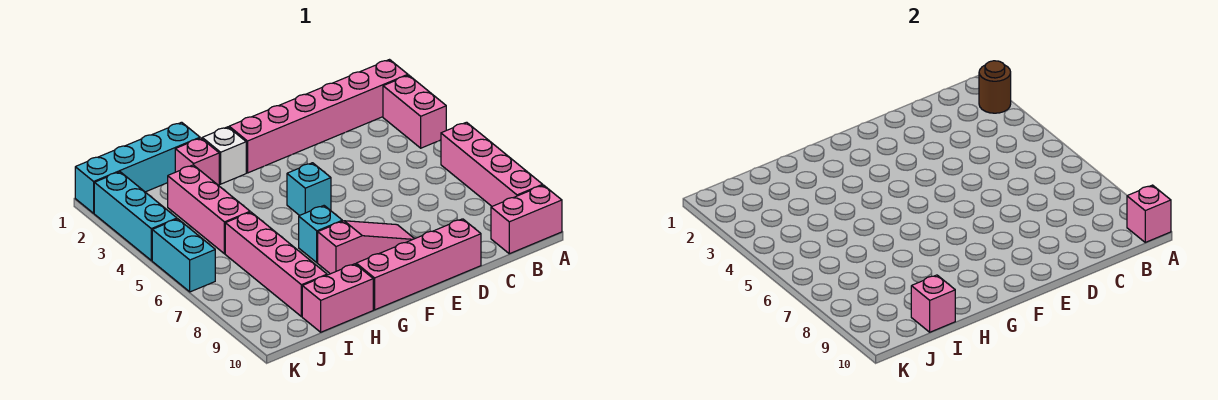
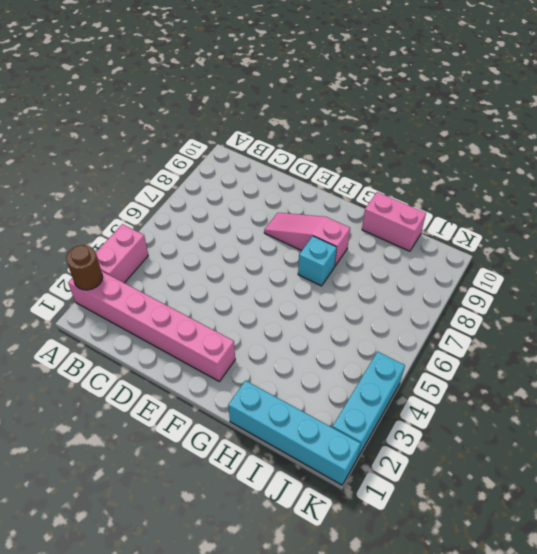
none -> pink brick A6:A9 level 1
none -> pink brick A10:B10 level 1
none -> pink brick D10:G10 level 1

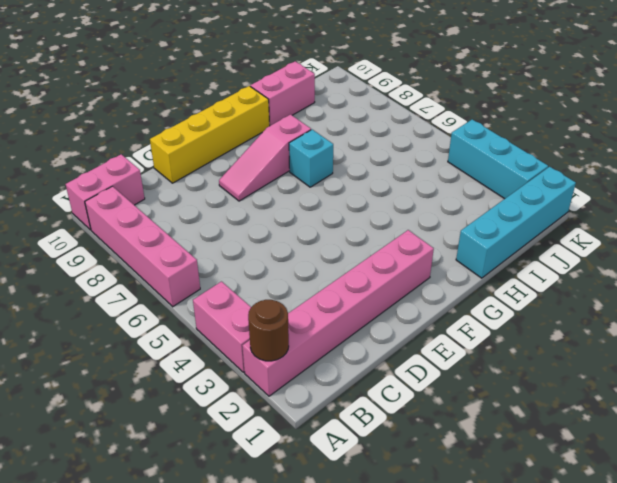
yellow brick D10:G10 level 1 -> pink brick D10:G10 level 1
none -> cyan brick F5 level 1
none -> white brick G2 level 1
none -> pink brick H2 level 1

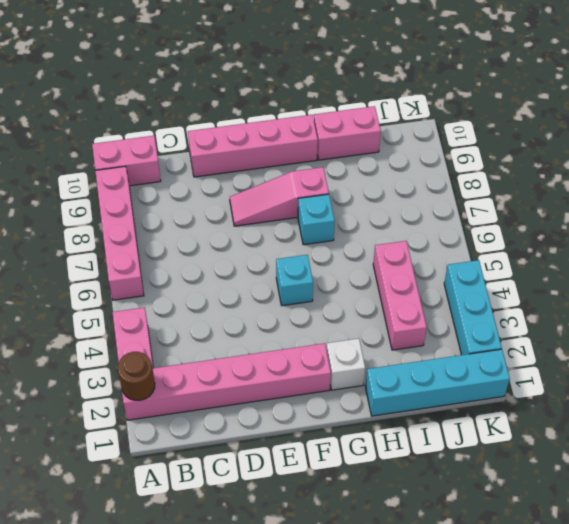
none -> pink brick H2 level 1
none -> pink brick I6:I9 level 1
none -> cyan brick K5:K6 level 1

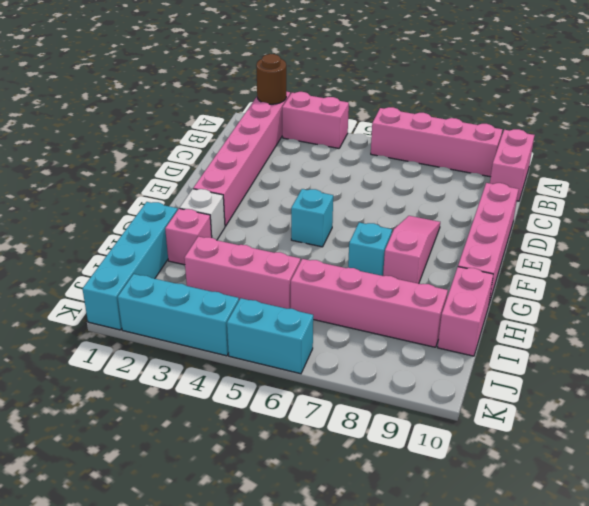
none -> pink brick A10 level 2
none -> pink brick I10 level 2

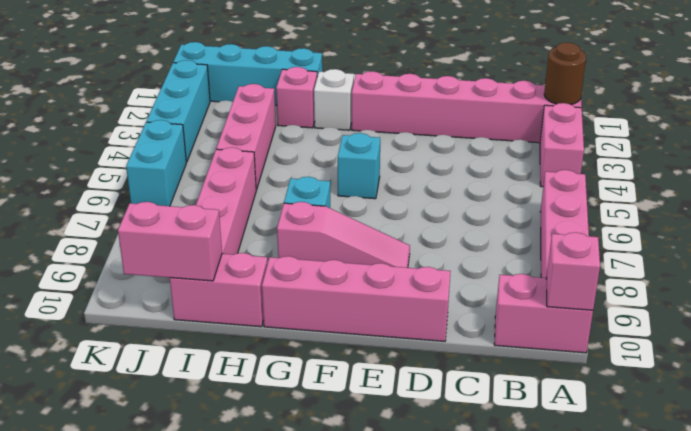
pink brick I10:J10 level 2 -> pink brick I10 level 2

